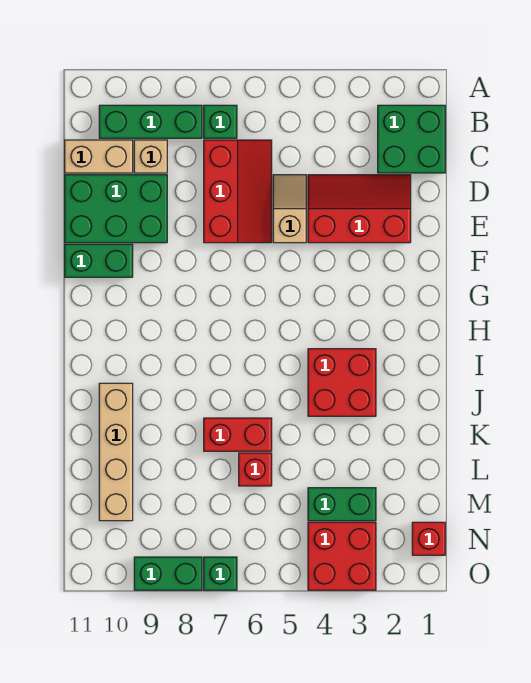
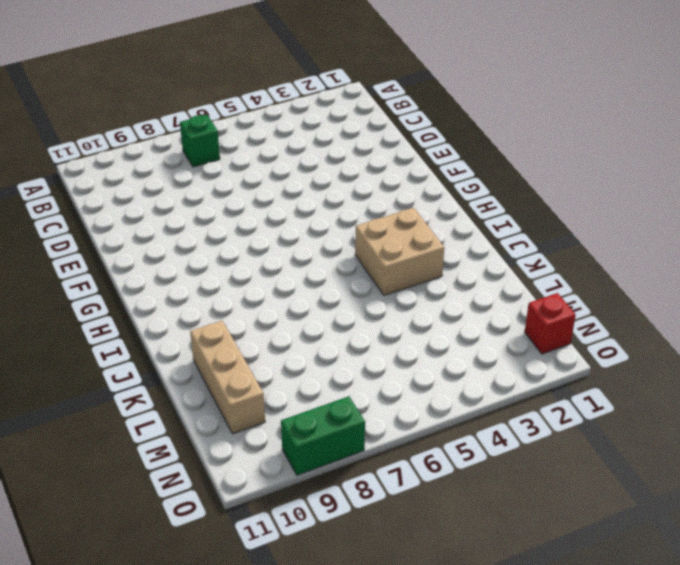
tan brick I3:J4 level 1 -> red brick I3:J4 level 1
tan brick K10:M10 level 1 -> tan brick J10:M10 level 1
none -> green brick B1:C2 level 1
none -> green brick B8:B10 level 1
none -> red slope C6:E7 level 1 top 7

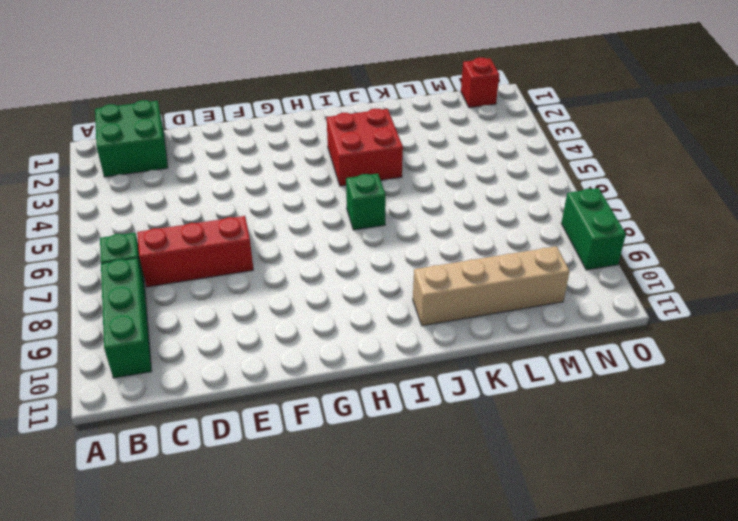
green brick I6 level 1 -> green brick O7 level 1
none -> tan brick C9 level 1
none -> tan brick C10:C11 level 1
none -> red slope D2:E4 level 1 top E

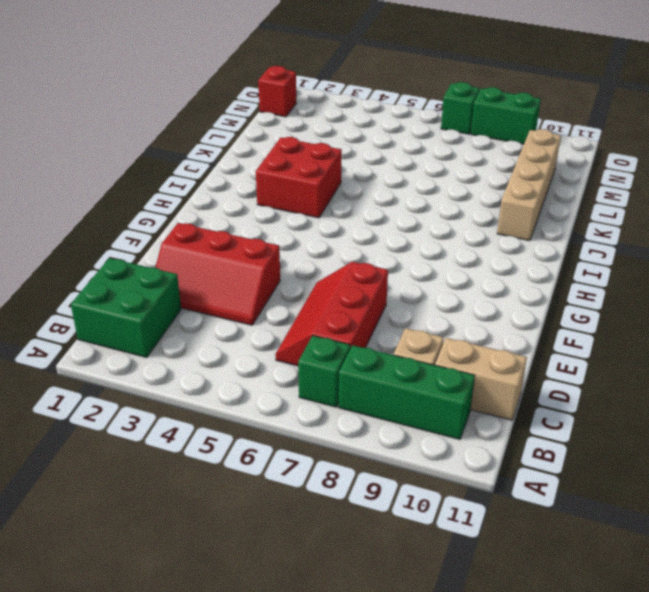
none -> tan slope D5:E5 level 1 top E
none -> green brick D9:E11 level 1
none -> green brick F10:F11 level 1

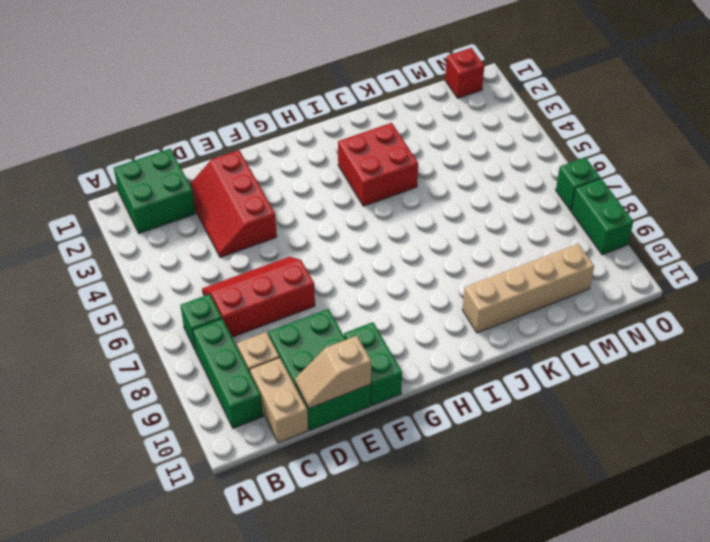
tan slope D11:E11 level 2 top E -> tan slope D5:E5 level 1 top E
none -> red brick K6:K7 level 1
none -> red brick L6 level 1
none -> green brick M3:M4 level 1

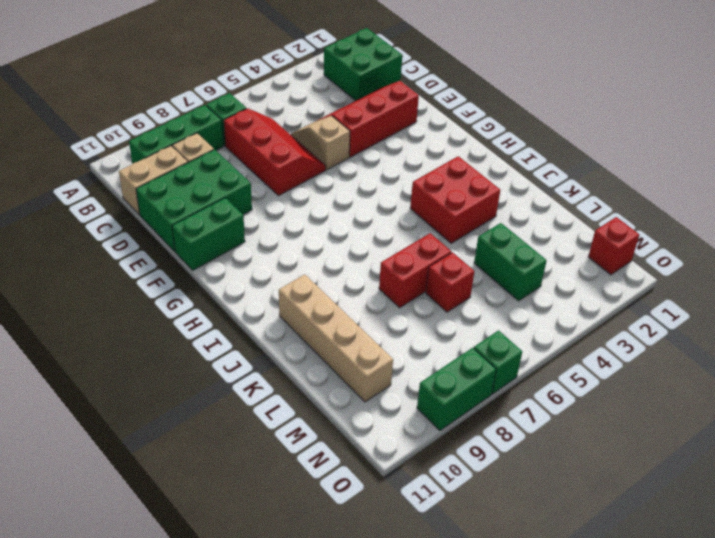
green brick L4:M4 level 1 -> green brick M3:M4 level 1
none -> red brick N3:O4 level 1

